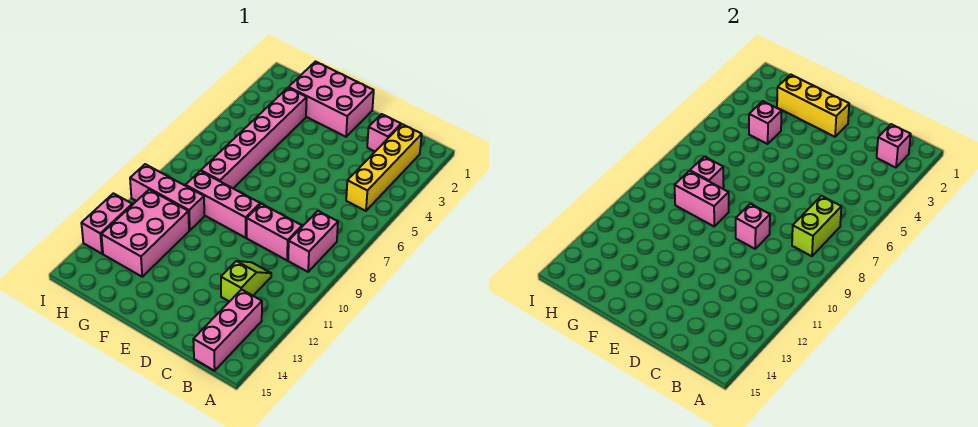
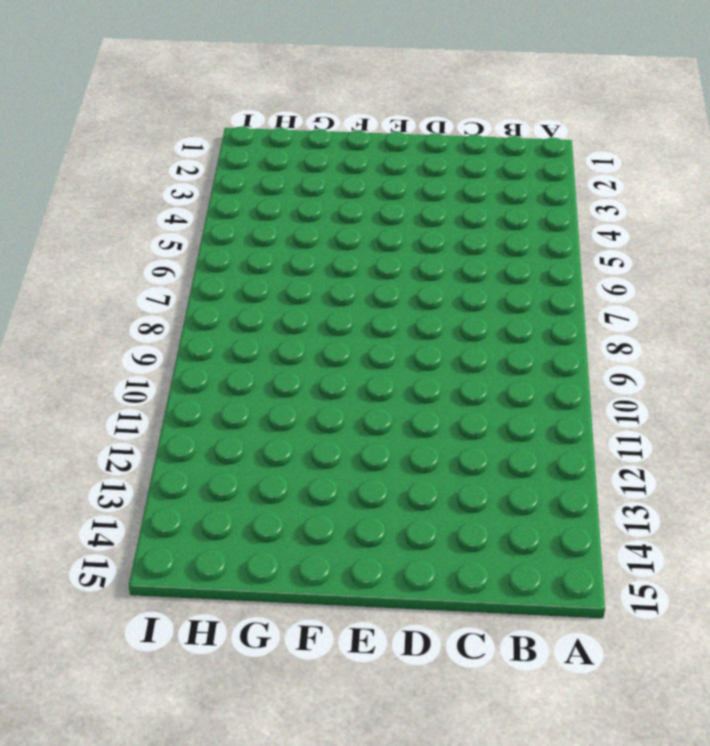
none -> yellow brick B2:B5 level 1
none -> pink brick B8:B9 level 1
none -> pink brick B13:B15 level 1

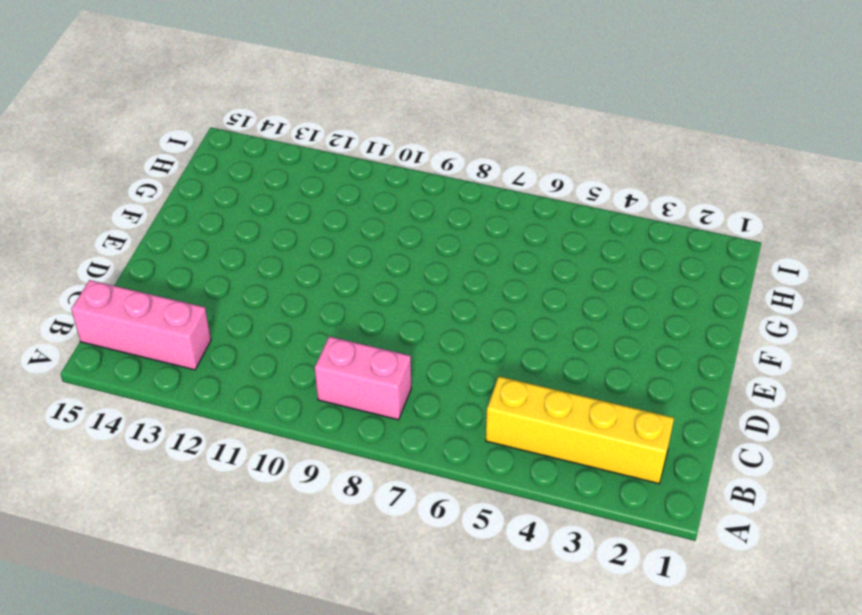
none -> pink brick C2 level 1
none -> pink brick C9:D9 level 1
none -> lime slope C11:C12 level 1 top 12

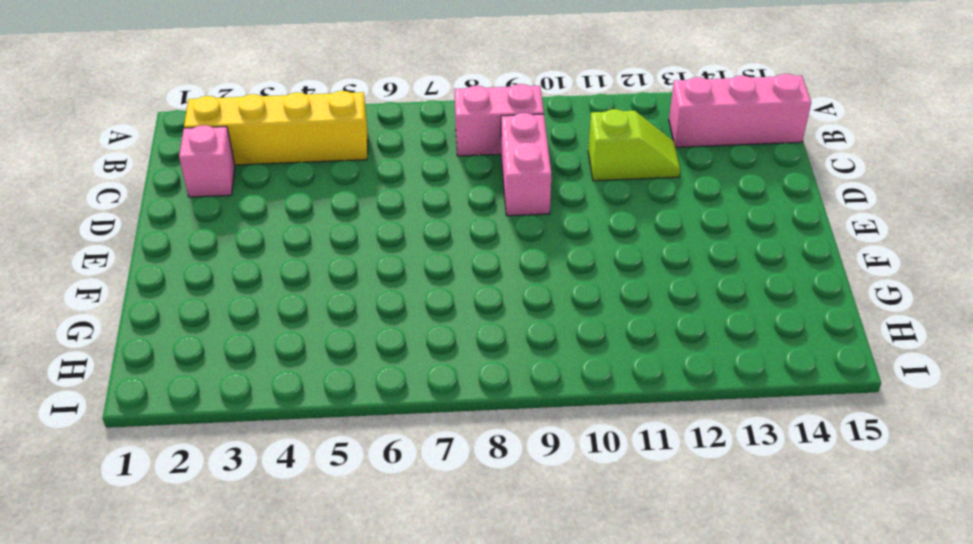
lime slope C11:C12 level 1 top 11 -> lime slope C11:C12 level 1 top 12
none -> pink brick E1:G2 level 1
none -> pink brick E9:G9 level 1
none -> pink brick G3:G8 level 1

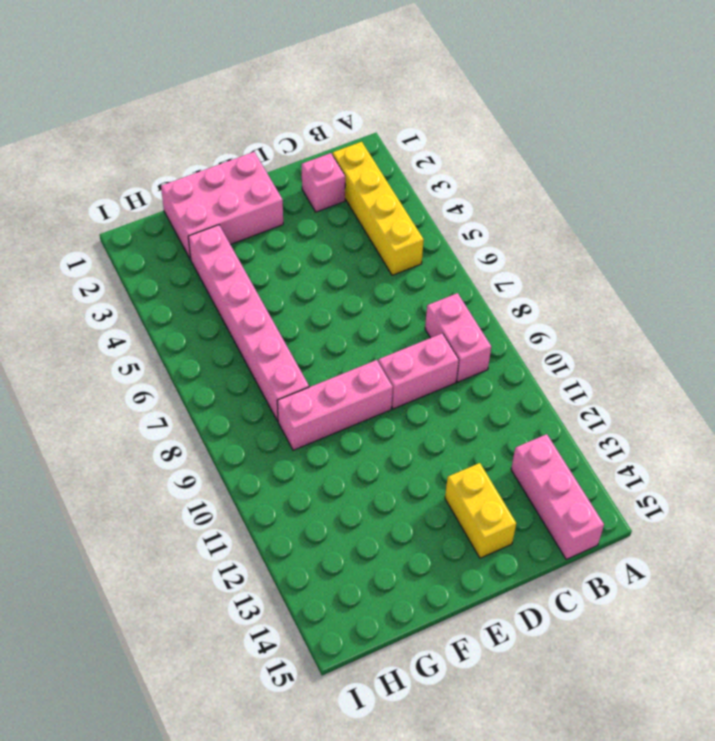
yellow brick D13:D14 level 1 -> none
none -> lime slope C11:C12 level 1 top 12
none -> pink brick G10:I10 level 1
none -> pink brick G11:H13 level 1

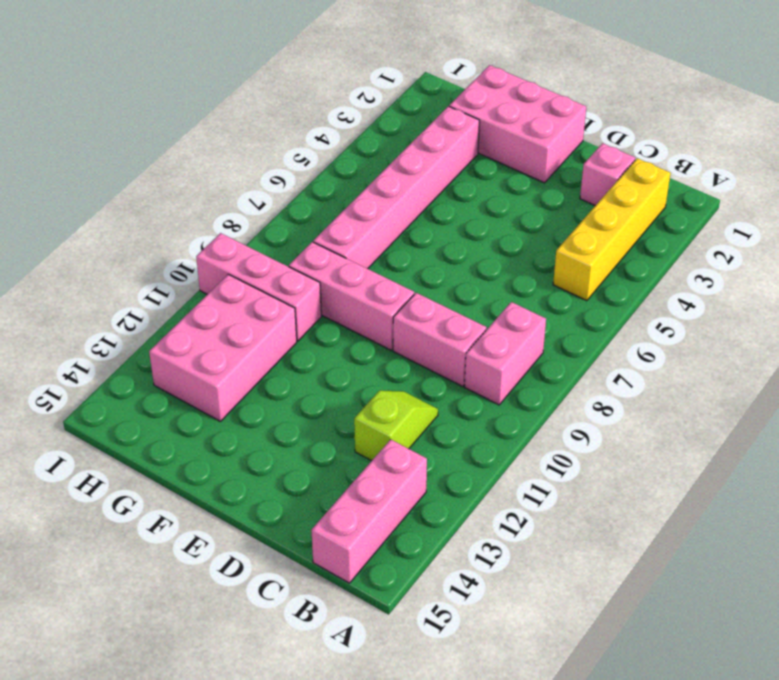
none -> pink brick I12:I13 level 1
none -> pink brick B2 level 2
none -> lime brick B7:B8 level 2

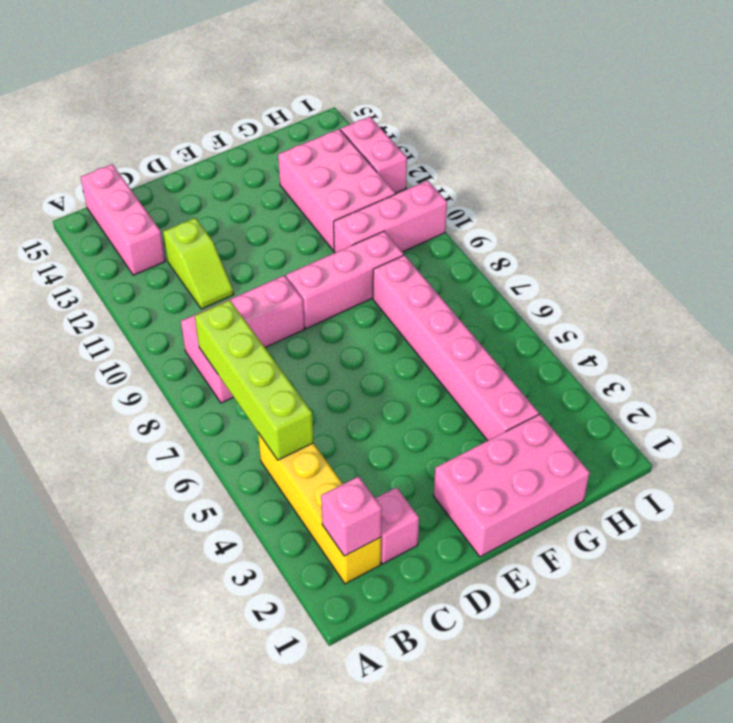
lime brick B5:B8 level 2 -> lime brick B7:B8 level 2
none -> pink brick D9 level 2
none -> yellow brick E2:G2 level 2
none -> pink brick F9:G9 level 2

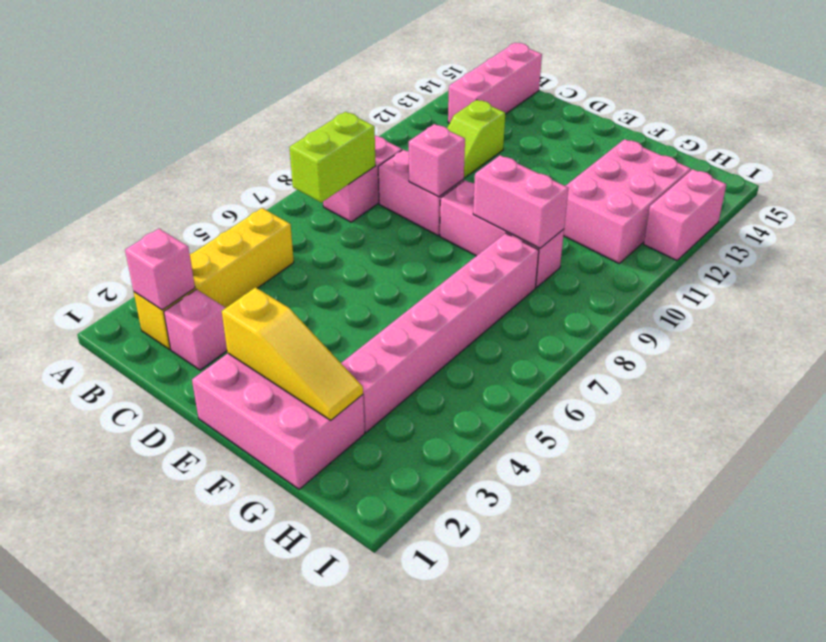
yellow slope E2:G2 level 2 top E -> yellow brick E2:G2 level 2
none -> pink brick G10:I10 level 1
none -> pink brick G4 level 2
none -> pink brick G8 level 2

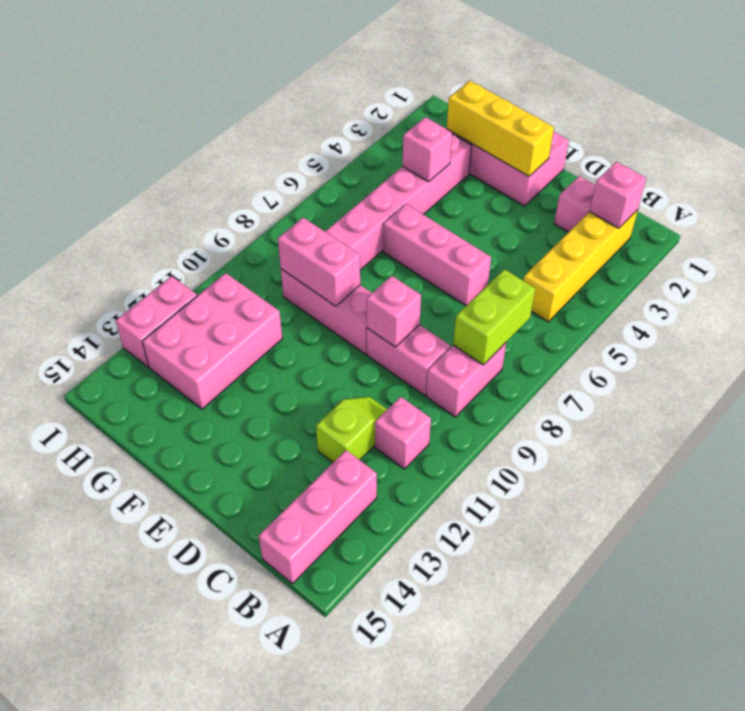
pink brick B11 level 1 -> pink brick G8 level 2
pink brick D6:F6 level 1 -> pink brick G10:I10 level 1

